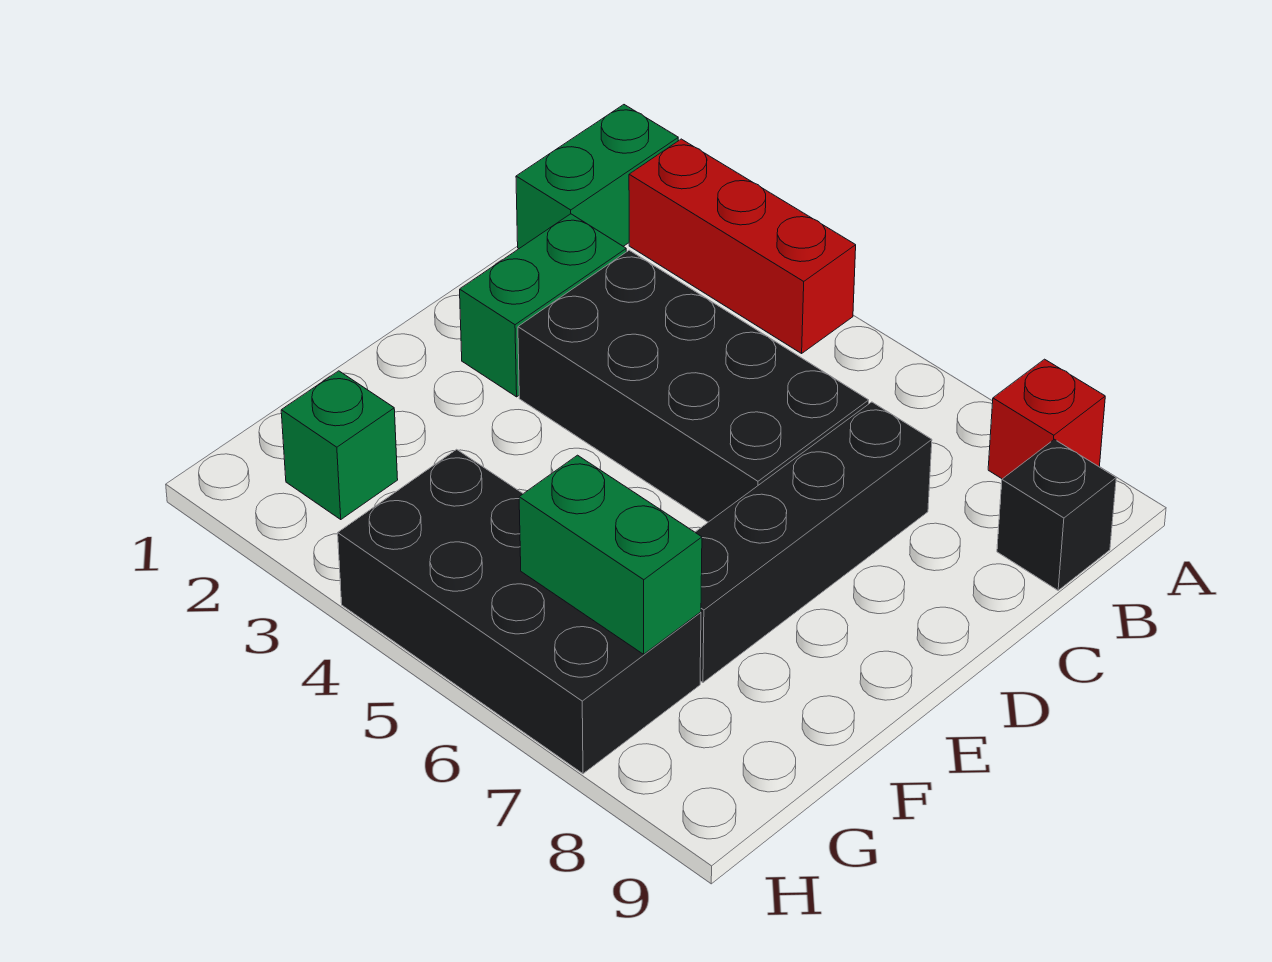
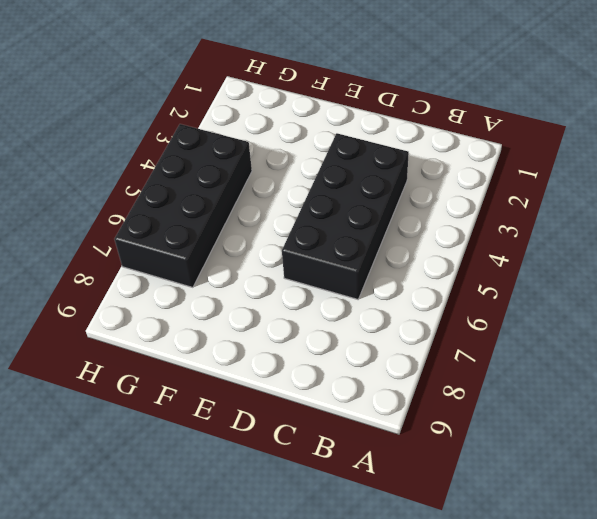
none -> green brick A1:B1 level 1
none -> red brick A2:A4 level 1

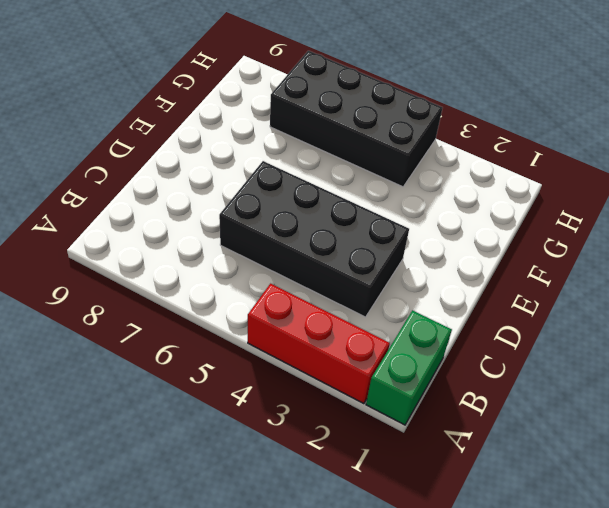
none -> red brick A8 level 1
none -> black brick B9 level 1

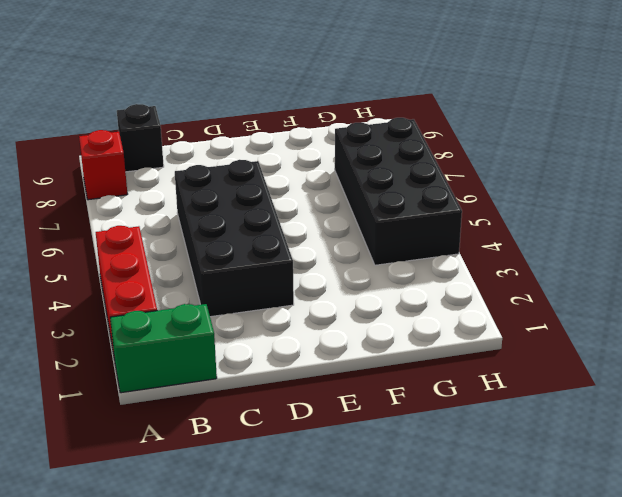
none -> green brick C2:D2 level 1
none -> black brick C7:F7 level 1

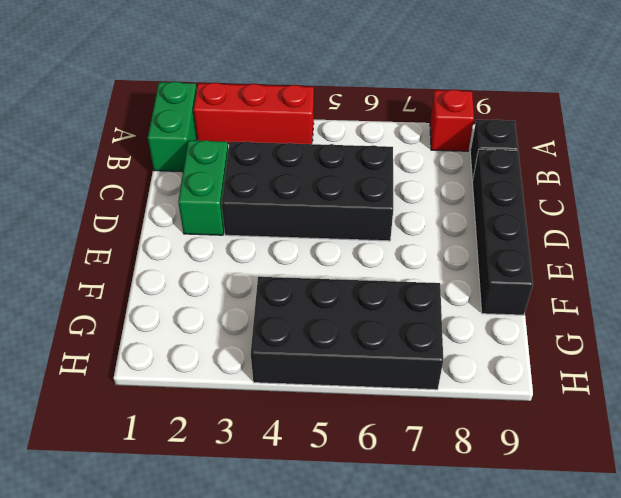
black brick C9:F9 level 1 -> black brick C7:F7 level 1
none -> green brick G2 level 1
none -> green brick G6:G7 level 2

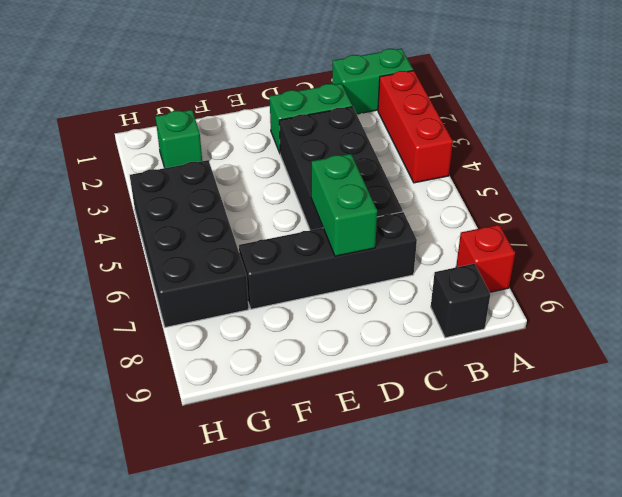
green brick D6:D7 level 2 -> green brick G6:G7 level 2

